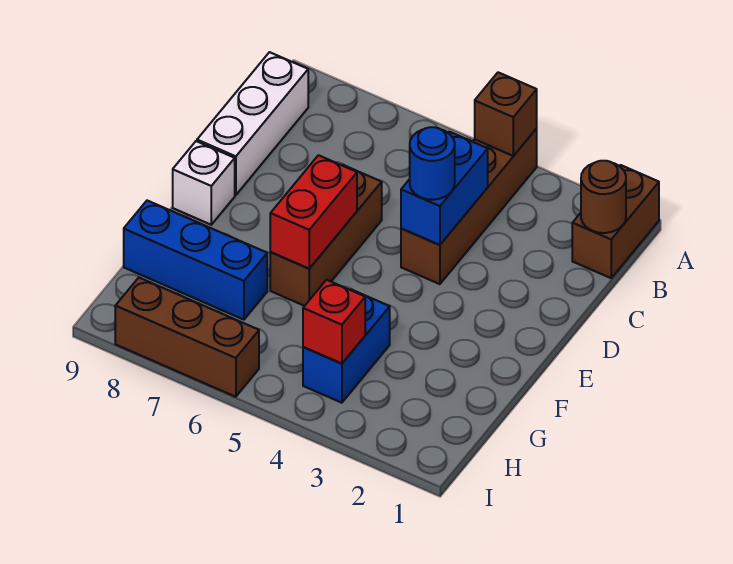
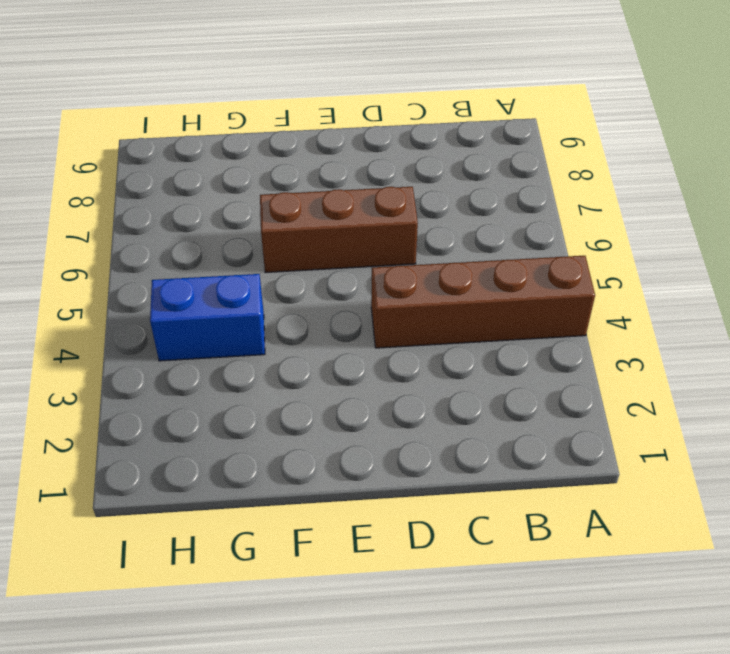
none -> brown brick A1:B1 level 1
none -> white brick B9:D9 level 1
none -> white brick E9 level 1

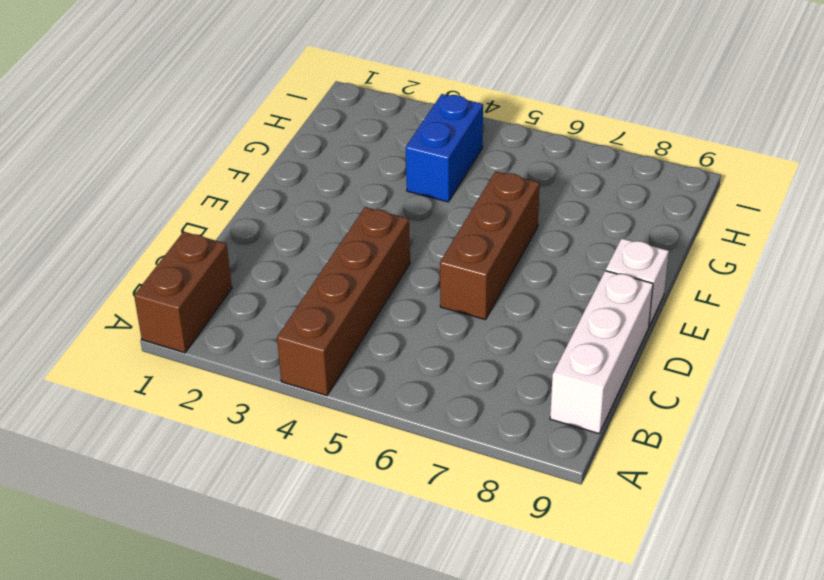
none -> blue brick G7:G9 level 1
none -> brown brick I6:I8 level 1
none -> brown brick A4 level 2

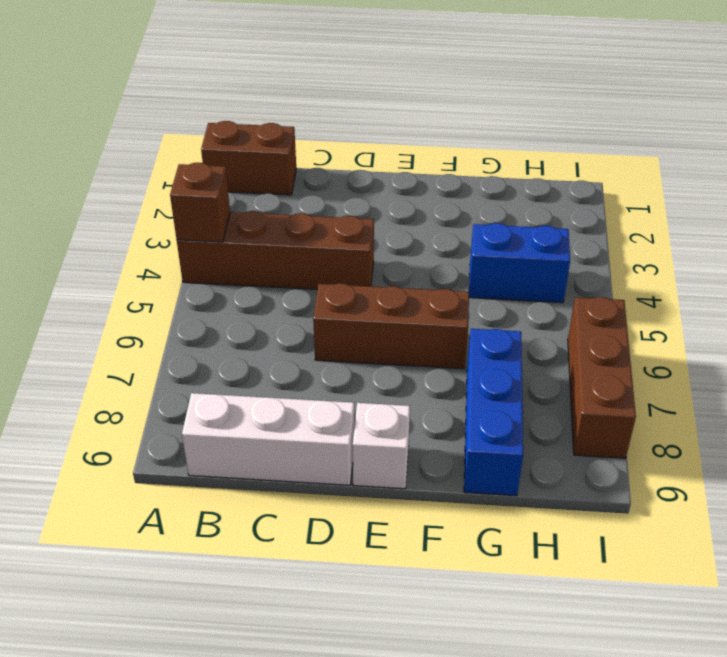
none -> brown round brick B1 level 2
none -> blue brick C4:D4 level 2
none -> red brick E6:F6 level 2

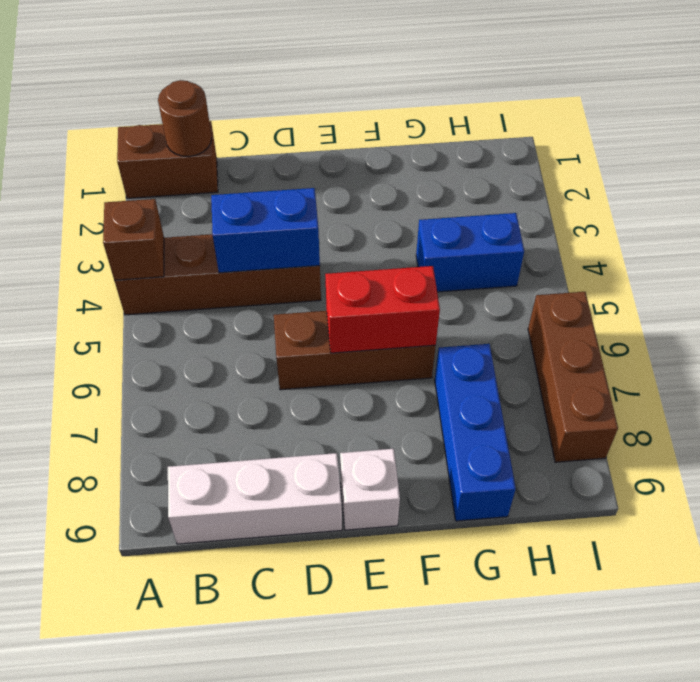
none -> red brick H4 level 2
none -> blue round brick D4 level 3

